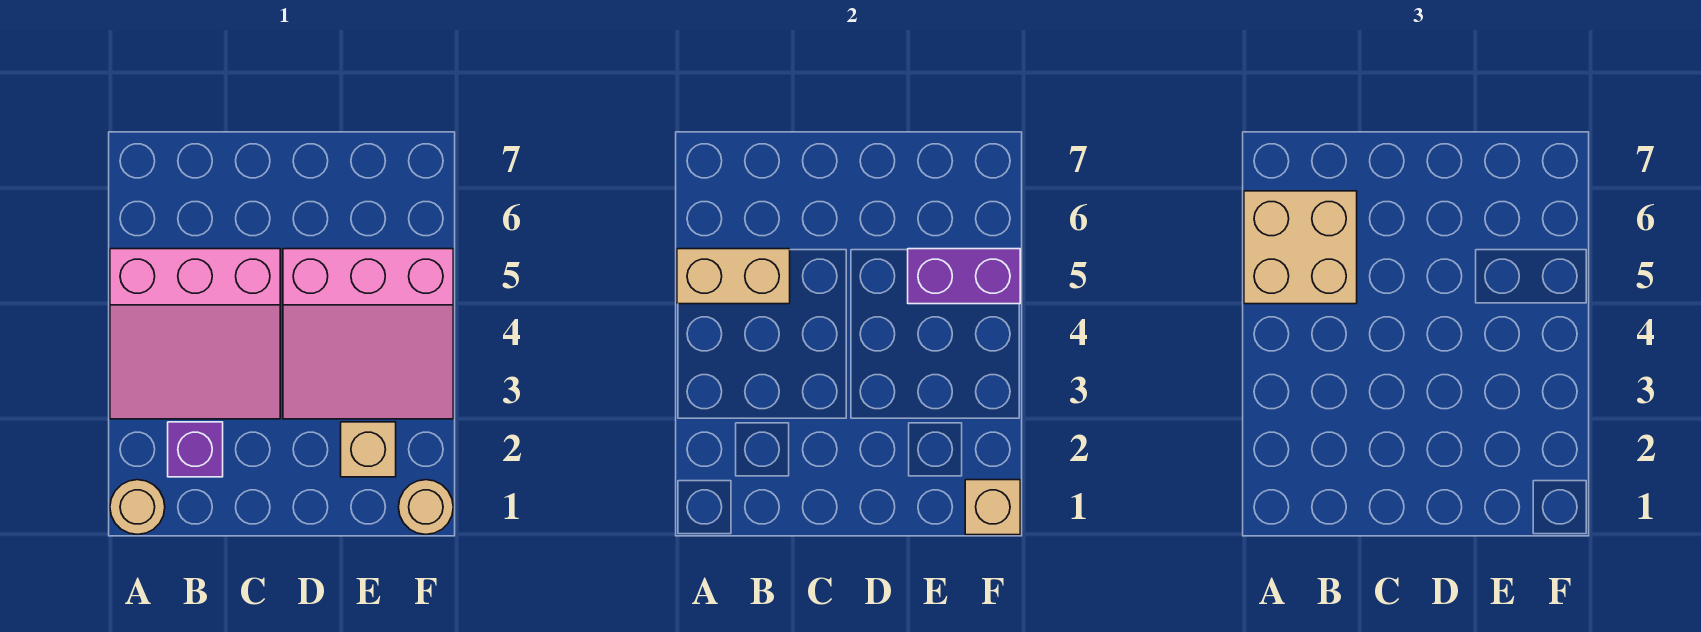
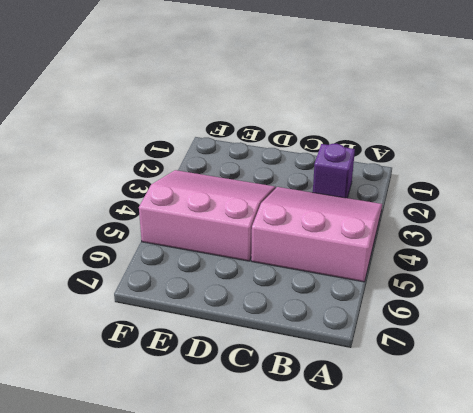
none -> tan round brick A1 level 1
none -> tan brick E2 level 1

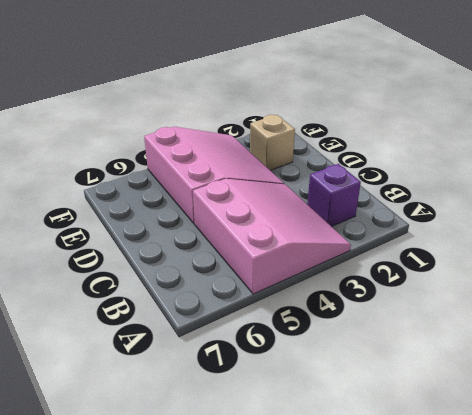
none -> tan round brick A1 level 1
none -> tan round brick F1 level 1

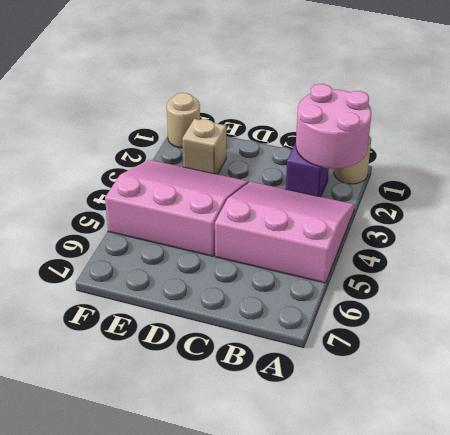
pink round brick A1:B2 level 2 -> none
none -> tan brick A5:B5 level 2
none -> purple brick E5:F5 level 2

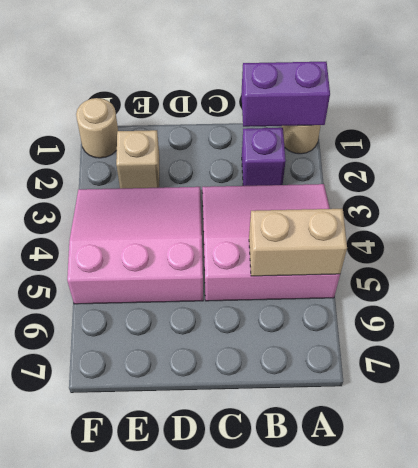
purple brick A1:B1 level 2 -> purple brick E5:F5 level 2
none -> tan brick F1 level 2
none -> tan brick A5:B6 level 3

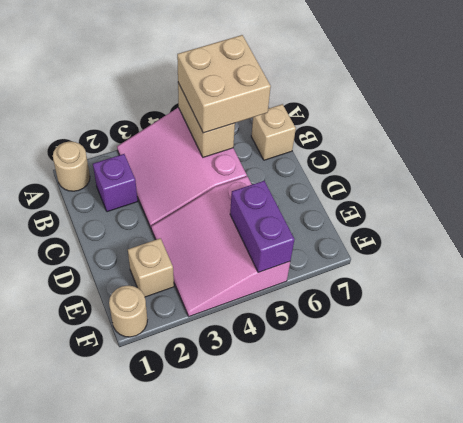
tan brick B7 level 1 -> tan brick F1 level 2

